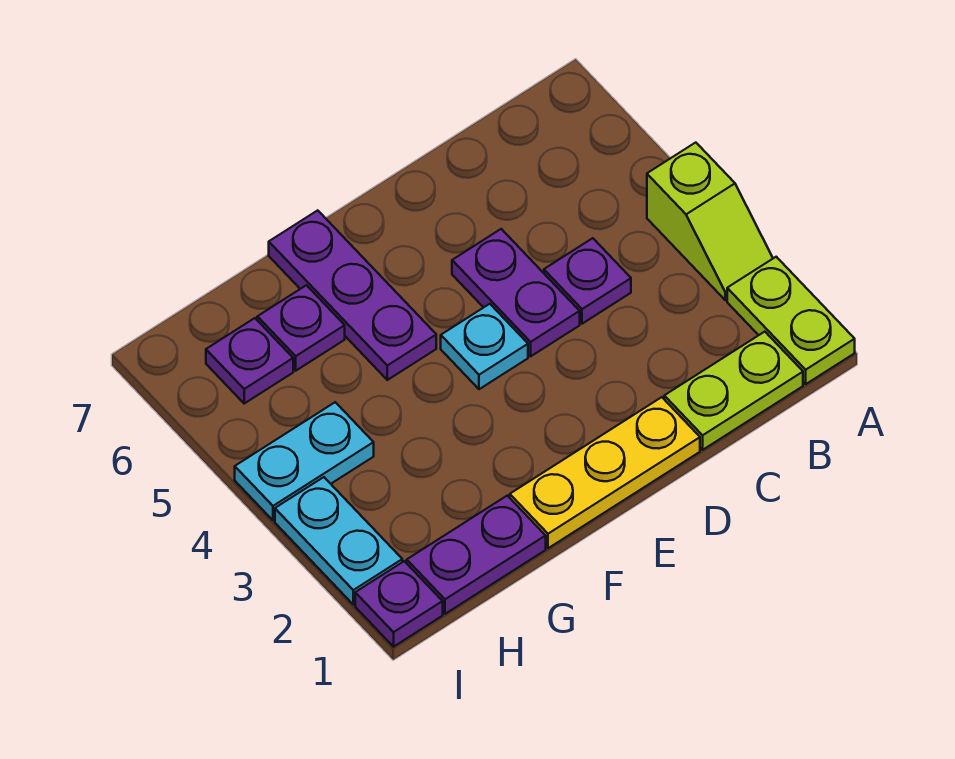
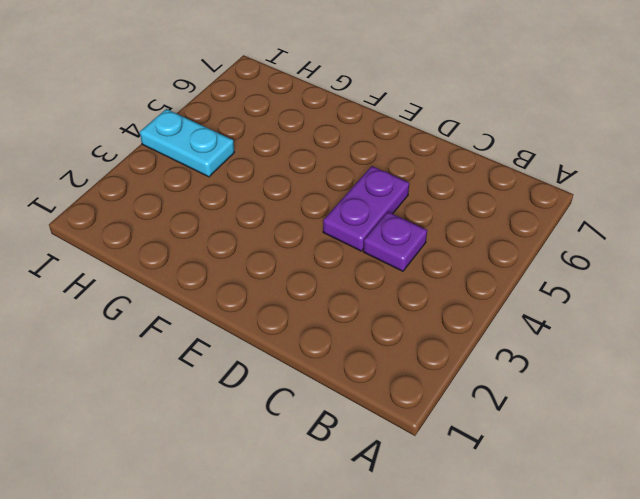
none -> lime plate A1:A2 level 1
none -> lime slope A3:A4 level 1 top 4
none -> lime plate B1:C1 level 1

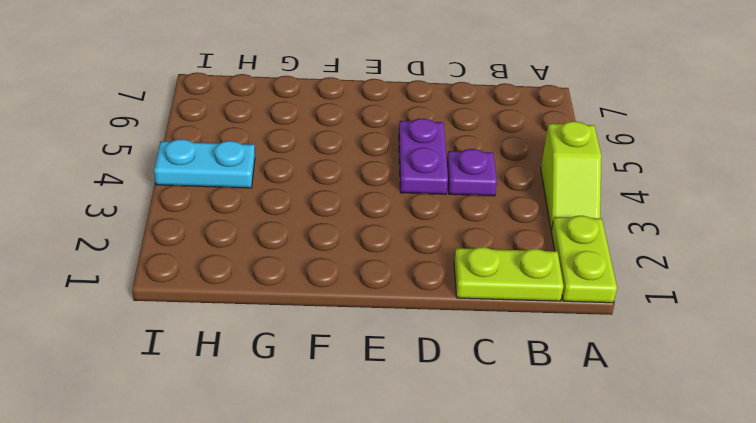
none -> yellow plate D1:F1 level 1
none -> cyan plate E4 level 1
none -> purple plate F5:F7 level 1

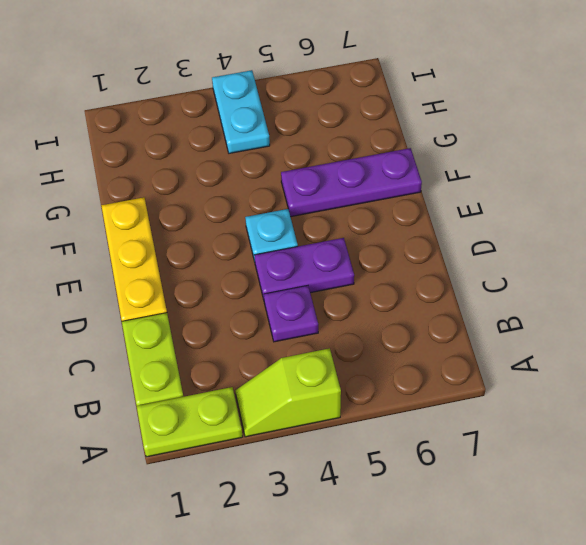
none -> purple plate G1:H1 level 1
none -> purple plate G6 level 1
none -> purple plate H6 level 1

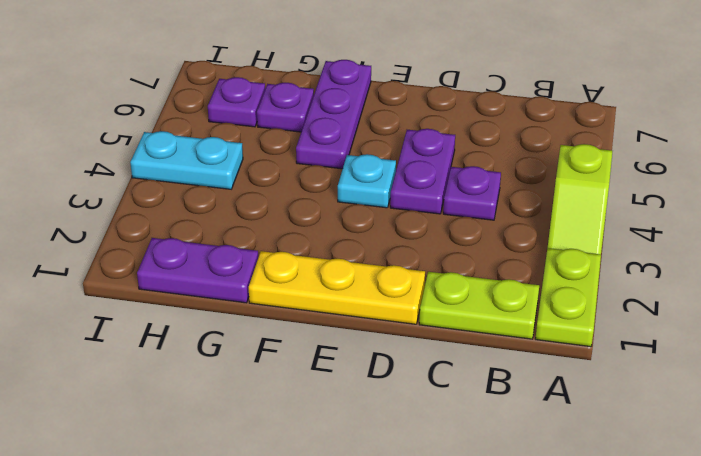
none -> purple plate I1 level 1
none -> cyan plate I2:I3 level 1

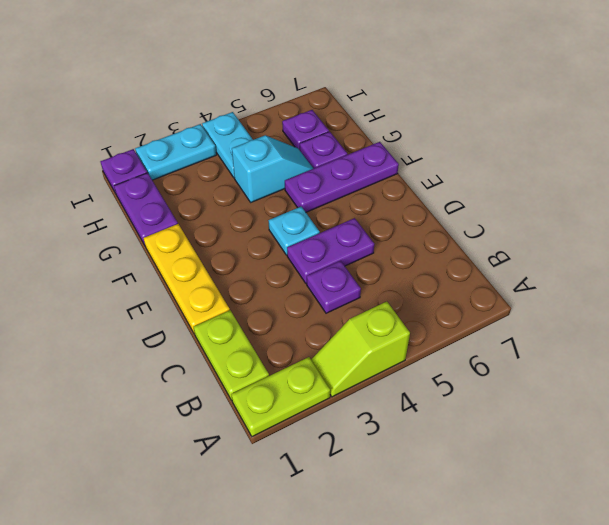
cyan slope G4:G5 level 1 top 4 -> none

